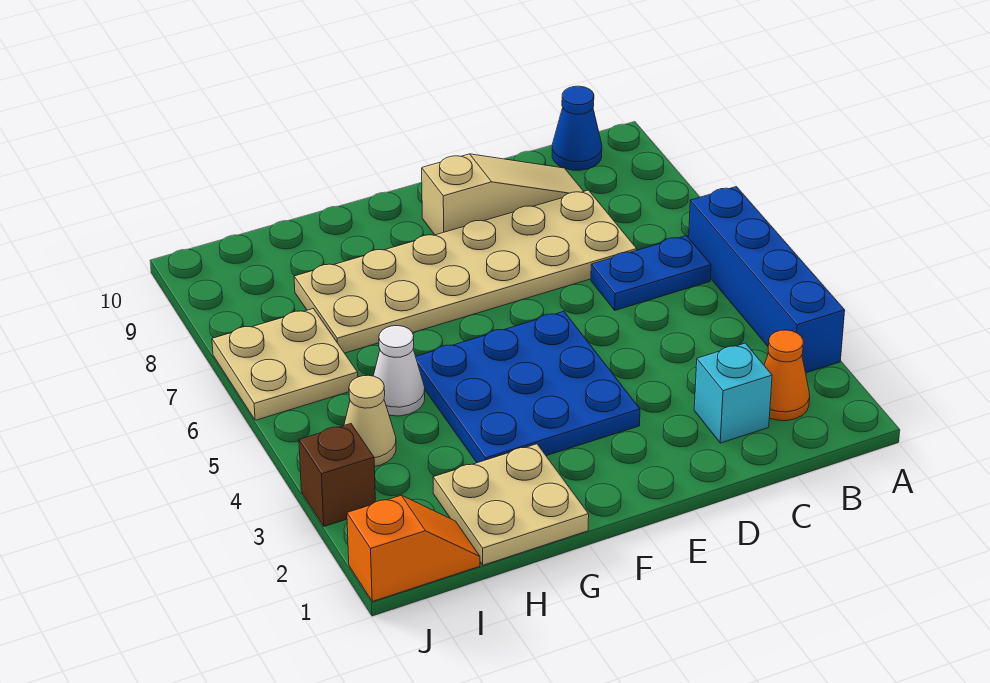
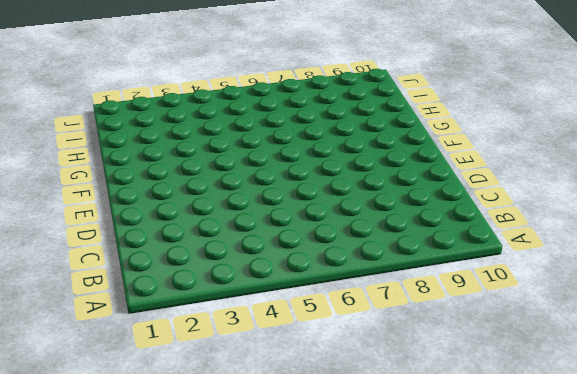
none -> blue brick A3:A6 level 1
none -> orange cone B2 level 1
none -> blue plate B6:C6 level 1

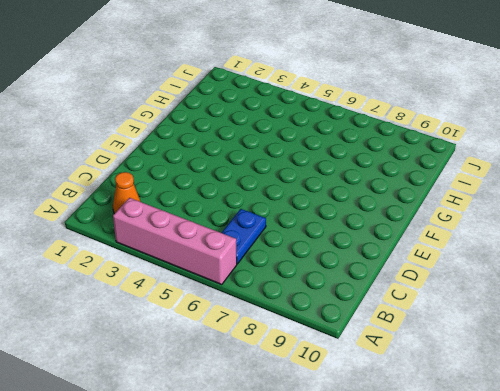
pink brick A3:A6 level 1 -> blue brick A3:A6 level 1
none -> blue cone B10 level 1
none -> cyan brick C2 level 1
none -> tan plate C7:H8 level 1

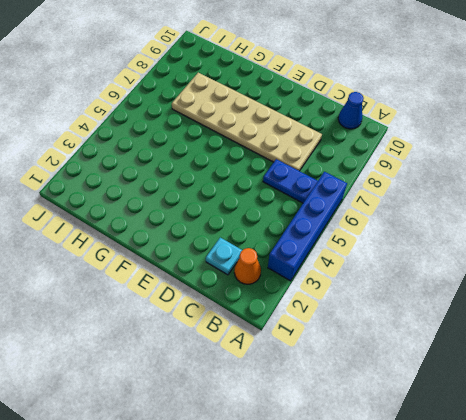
cyan plate C2 level 1 -> cyan brick C2 level 1
none -> tan slope C9:E9 level 1 top E
none -> blue plate E3:G5 level 1
none -> tan plate G1:H2 level 1

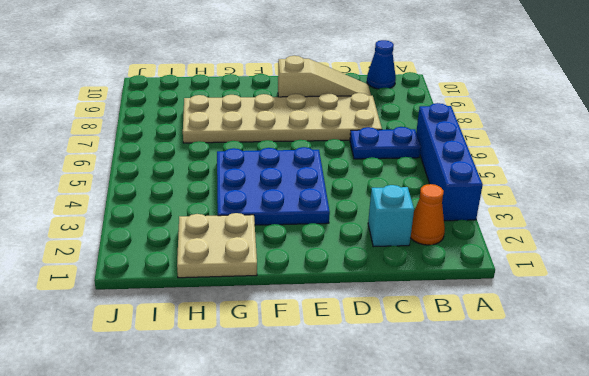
none -> white cone H5 level 1
none -> orange slope I1:J1 level 1 top J
none -> tan cone I4 level 1

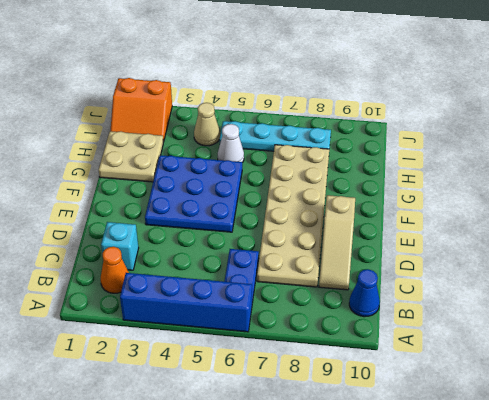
orange slope I1:J2 level 1 top J -> orange slope I1:J1 level 1 top J
cyan plate I5:I8 level 1 -> tan plate I6:J7 level 1
none -> brown brick J3 level 1

